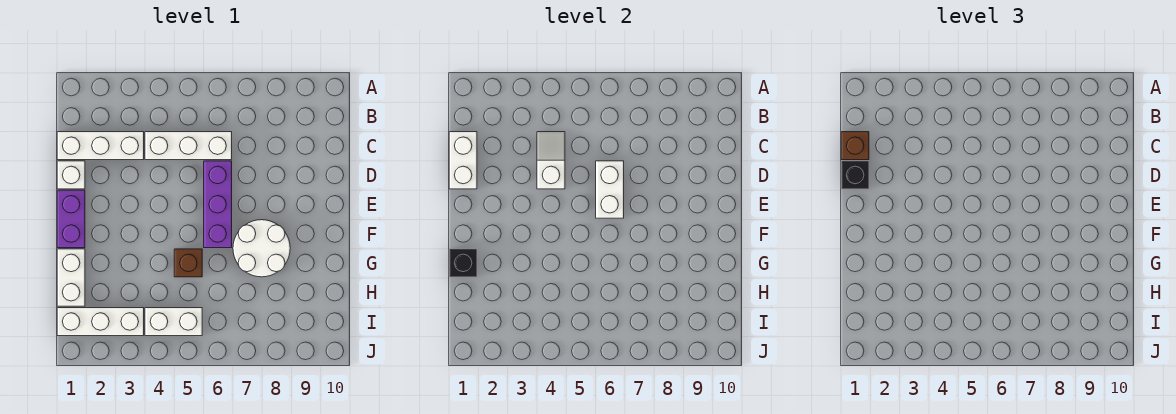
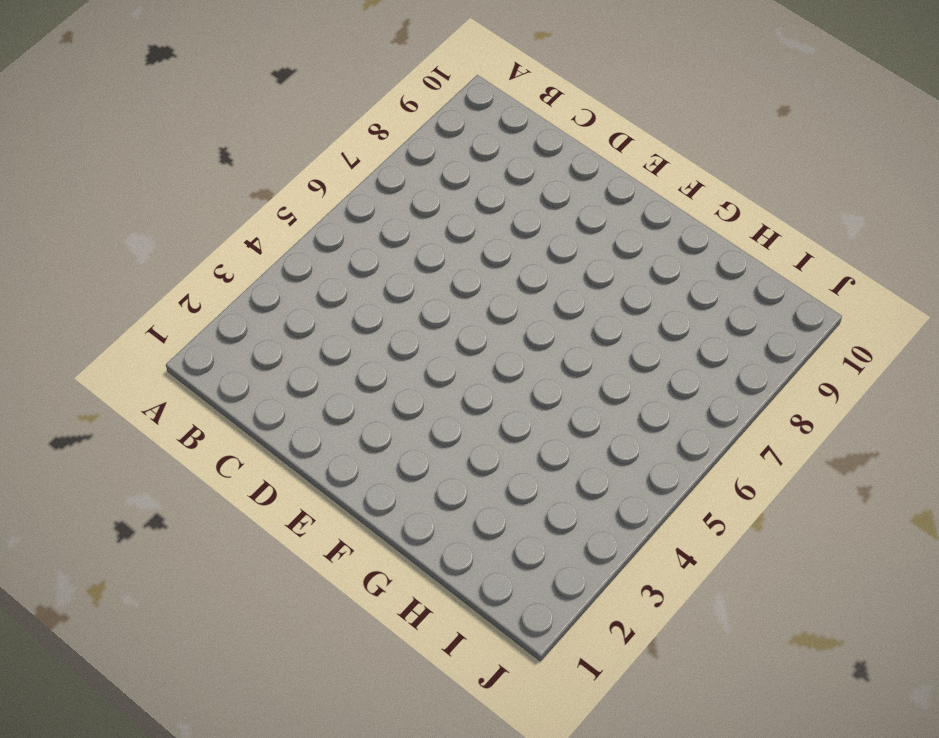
none -> white brick C1:C3 level 1
none -> white brick C4:C6 level 1
none -> white brick D1 level 1

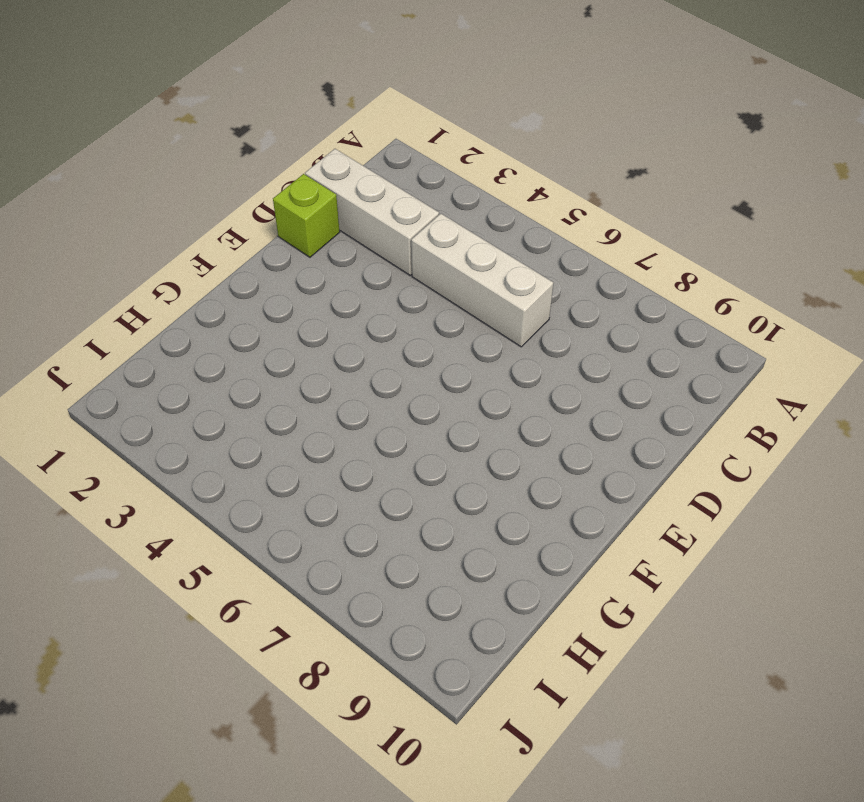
lime brick D1 level 1 -> white brick D1 level 1
none -> purple brick D6:F6 level 1
none -> purple brick E1:F1 level 1
none -> white round brick F7:G8 level 1

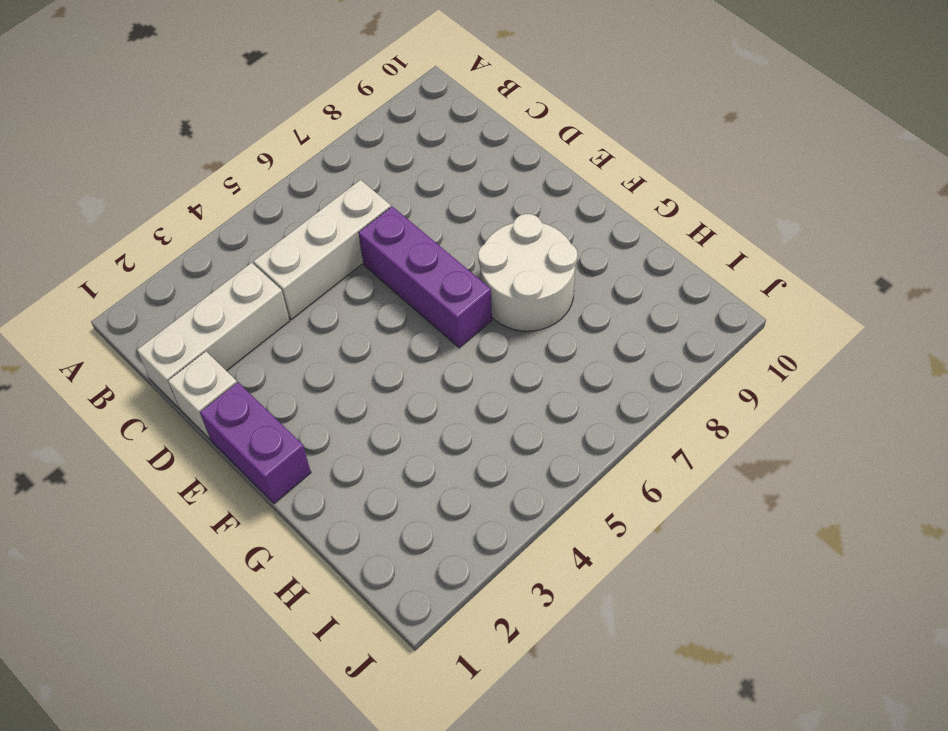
none -> white brick G1:H1 level 1
none -> brown brick G5 level 1
none -> white brick I1:I3 level 1

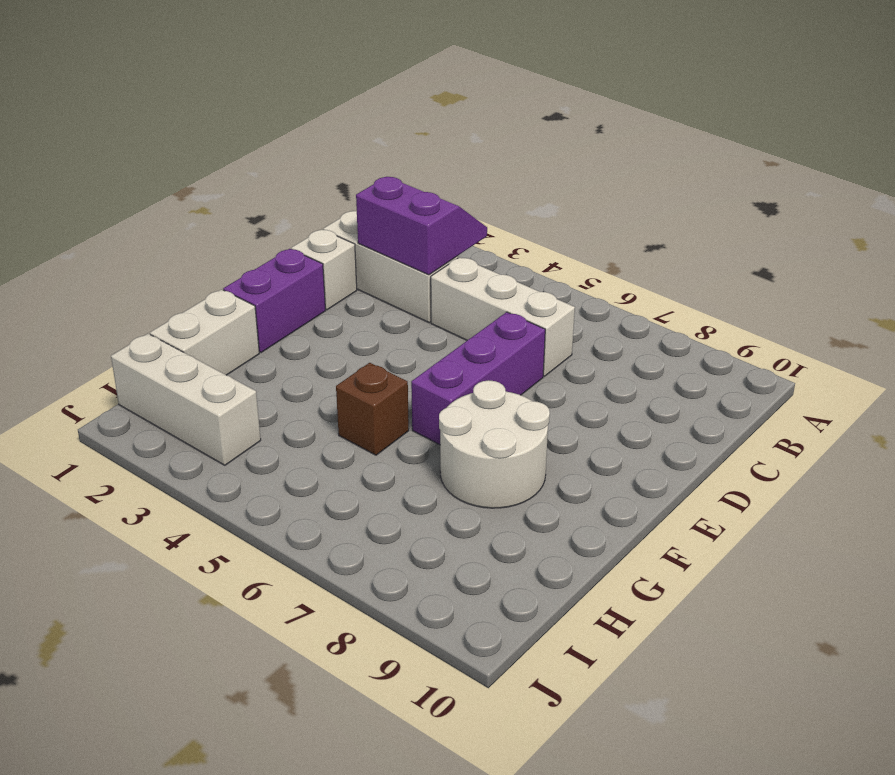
purple slope B2:C3 level 2 top C -> none
none -> white brick I4:I5 level 1
none -> white brick C1:D1 level 2
none -> white slope C4:D4 level 2 top D

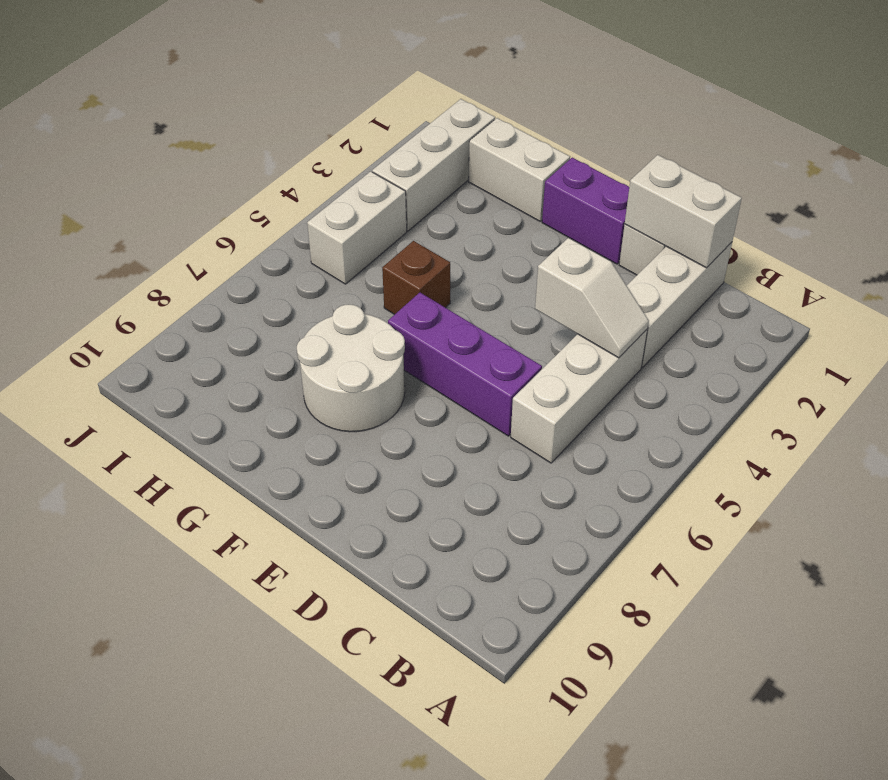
none -> white brick D6:E6 level 2
none -> black brick G1 level 2
none -> brown brick C1 level 3

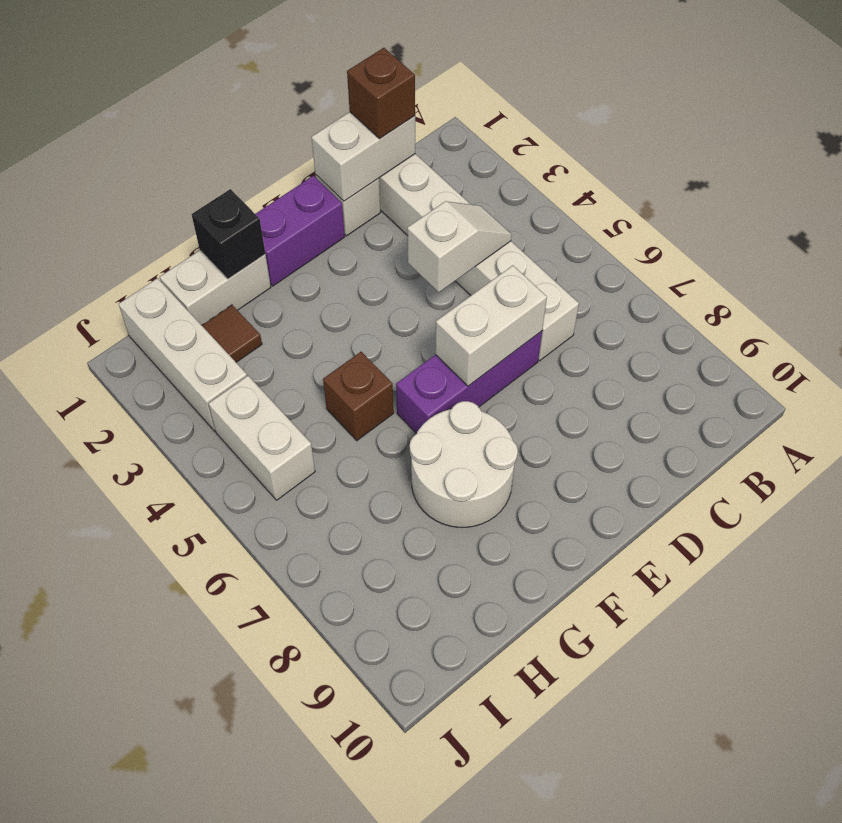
brown tile H2 level 1 -> none
none -> black brick D1 level 3

